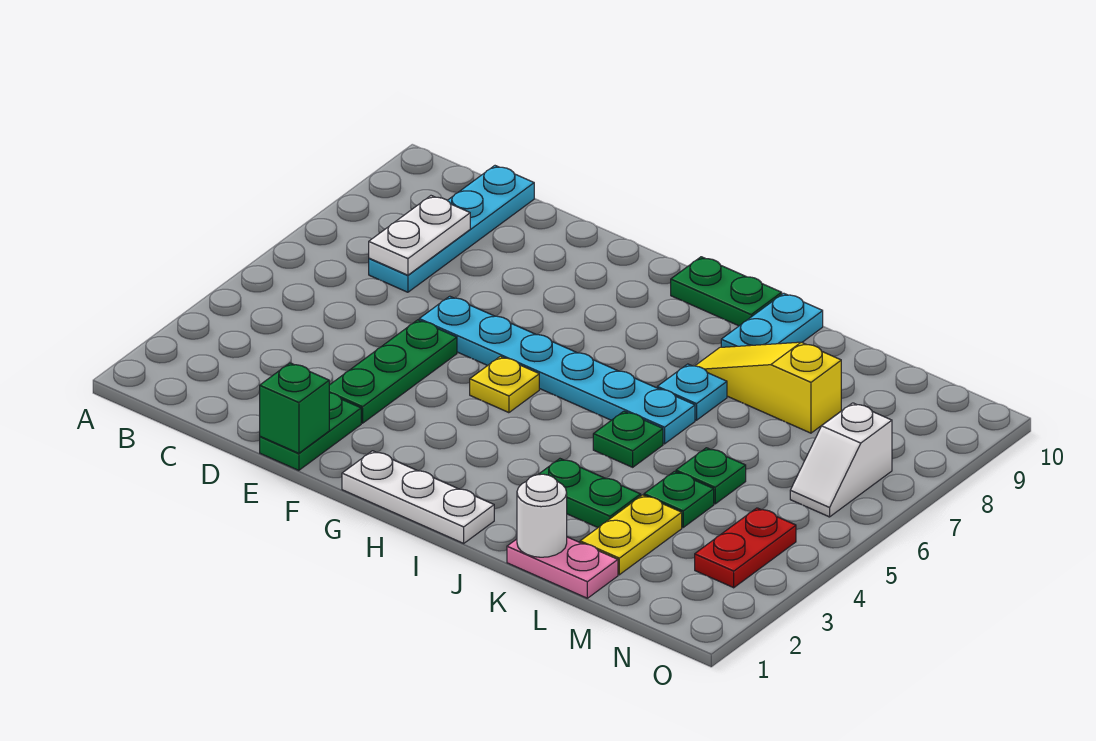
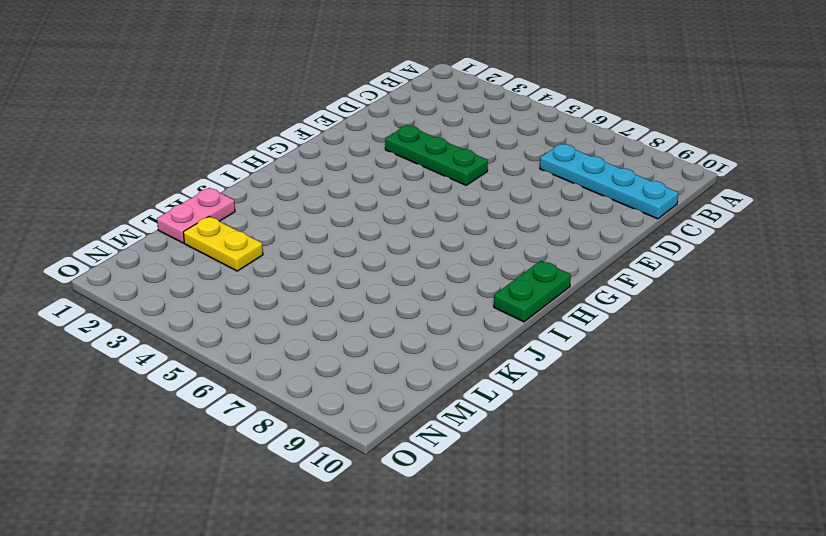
none -> green plate E1:E2 level 1
none -> cyan plate E6:J6 level 1
none -> white plate G1:I1 level 1

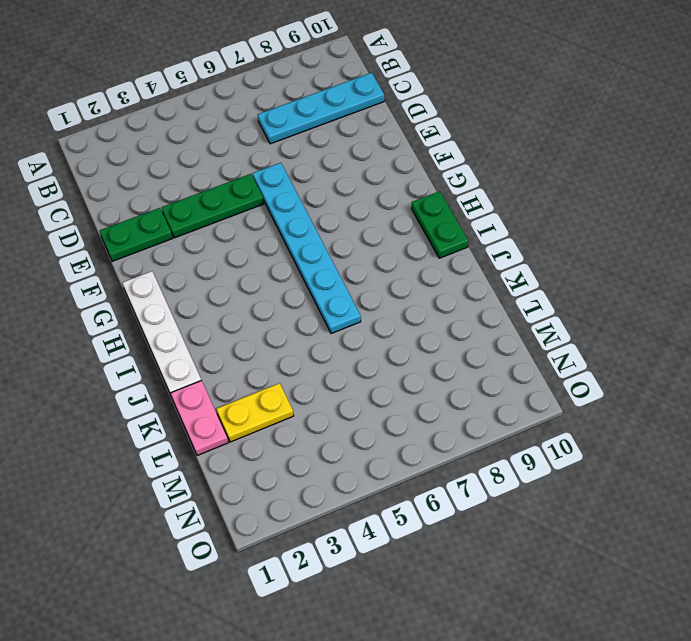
white plate G1:J1 level 1 -> white plate G1:I1 level 1
none -> yellow plate G5 level 1
none -> green plate J3:K3 level 1
none -> green plate J5 level 1

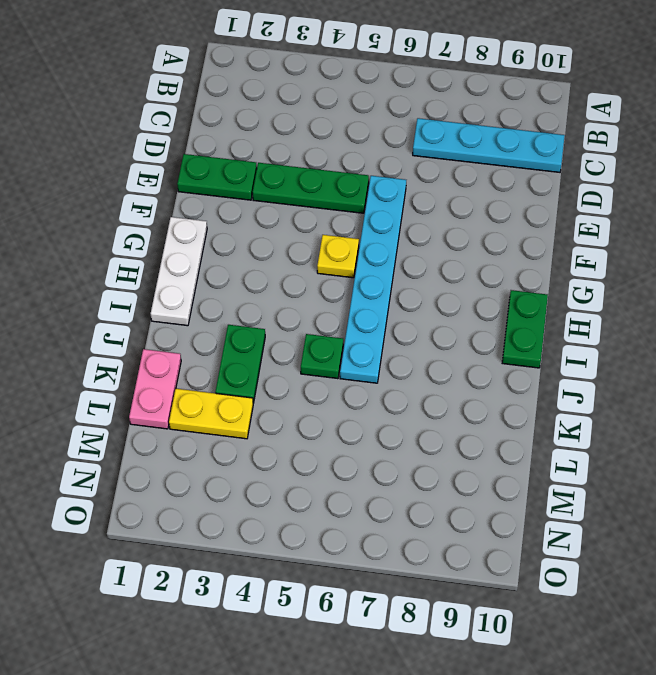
none -> cyan plate J7 level 1
none -> yellow slope J8:L8 level 1 top L
none -> cyan plate J9:J10 level 1

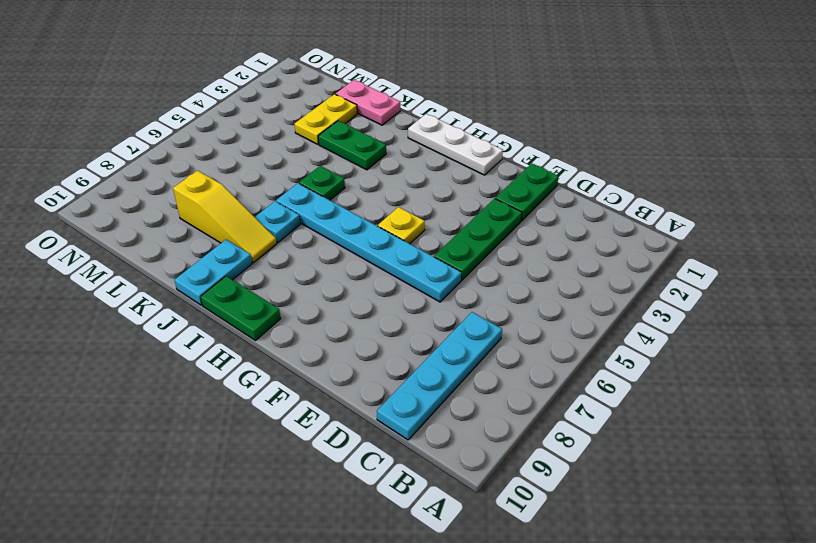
none -> green plate L4 level 1
none -> green plate L5 level 1
none -> red plate N3:N4 level 1

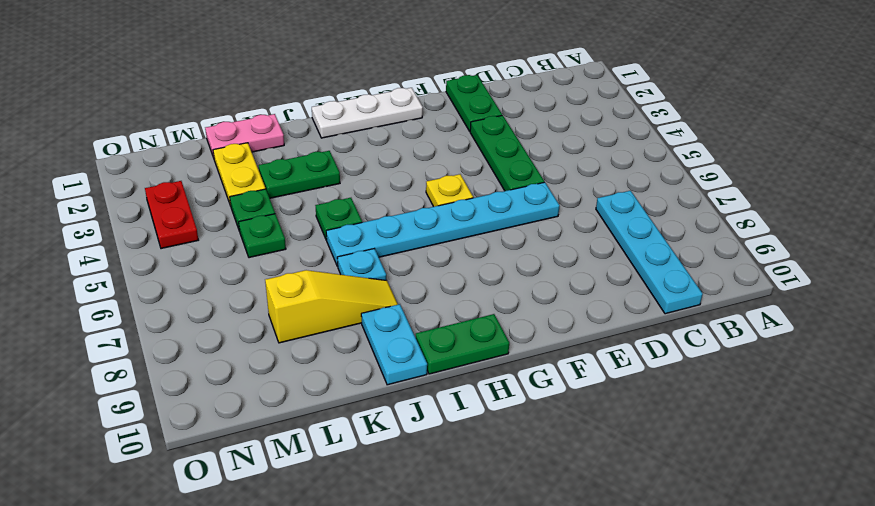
none -> white slope N6:N7 level 1 top 7
none -> white plate C7:C8 level 2
none -> green brick E1 level 2

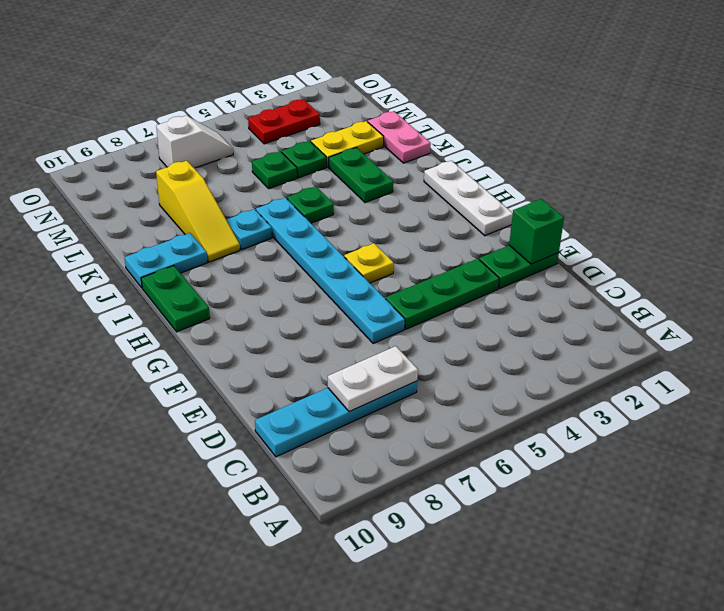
none -> white round brick K1 level 2

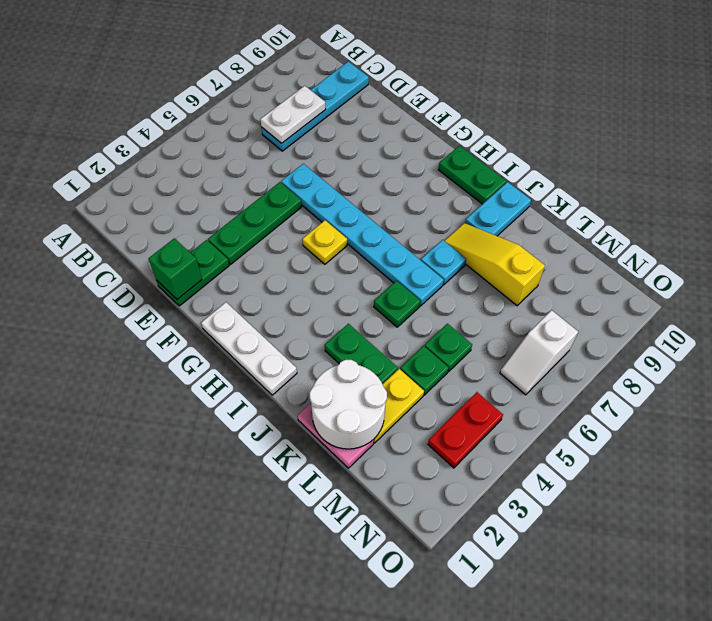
white round brick K1:L2 level 2 -> white round brick K1 level 2

